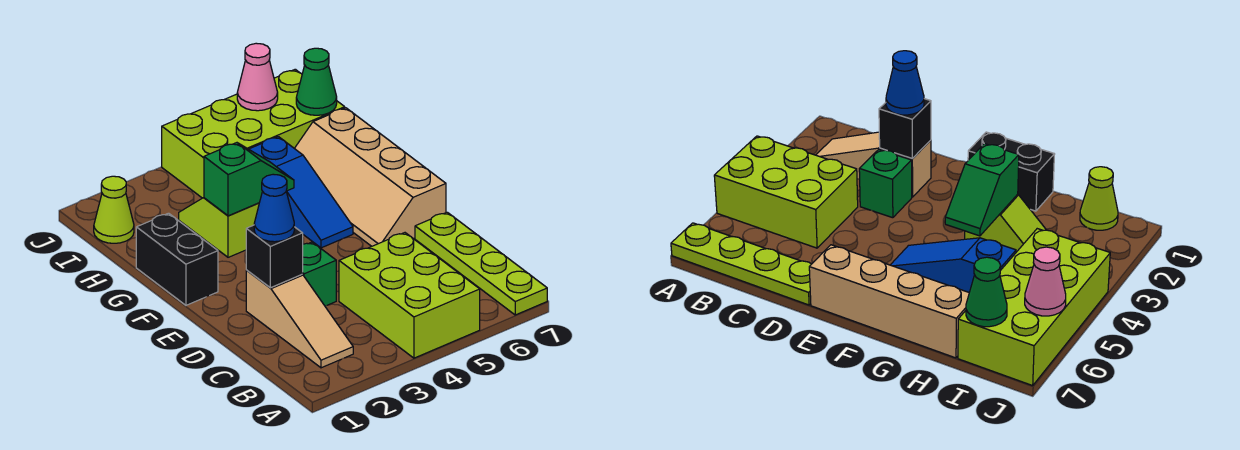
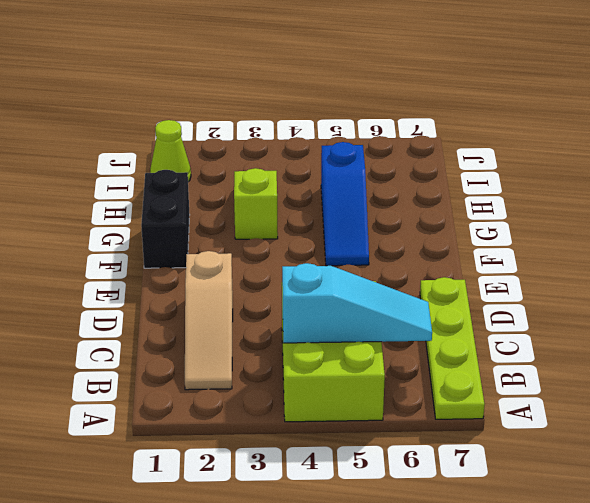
cyan slope B4:B6 level 2 top 4 -> none
none -> green brick D3 level 1
none -> tan slope E6:H7 level 1 top 7
none -> lime brick I4:J7 level 1

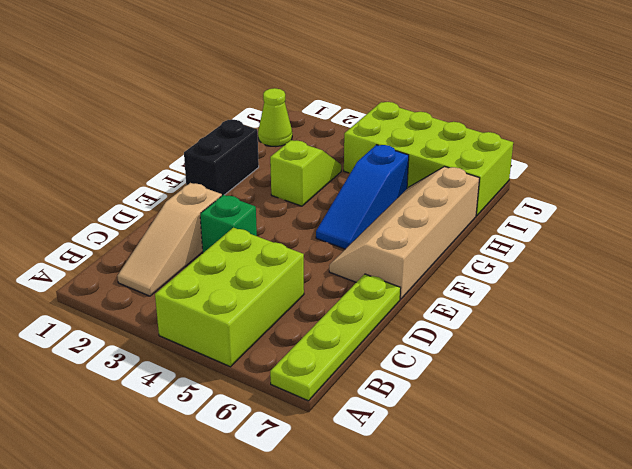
none -> black brick D2 level 2
none -> green slope G3:G4 level 2 top 3
none -> green cone I7 level 2

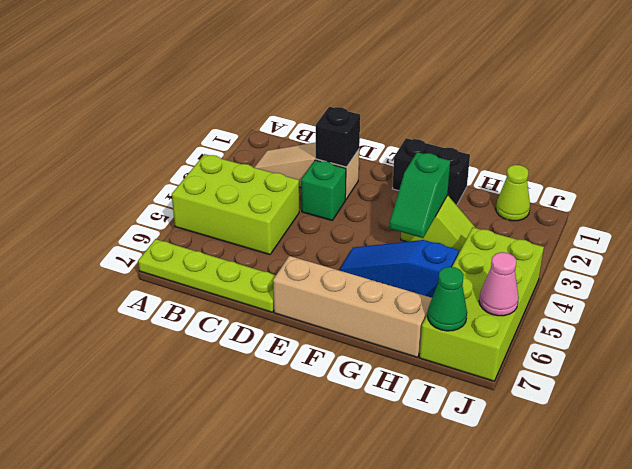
none -> blue cone D2 level 3

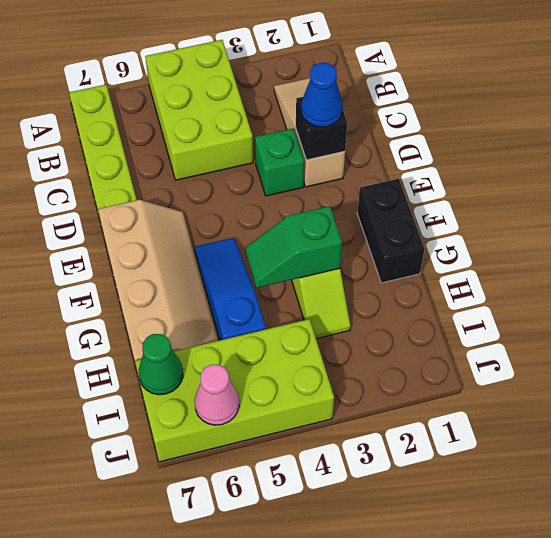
none -> lime cone I1 level 1

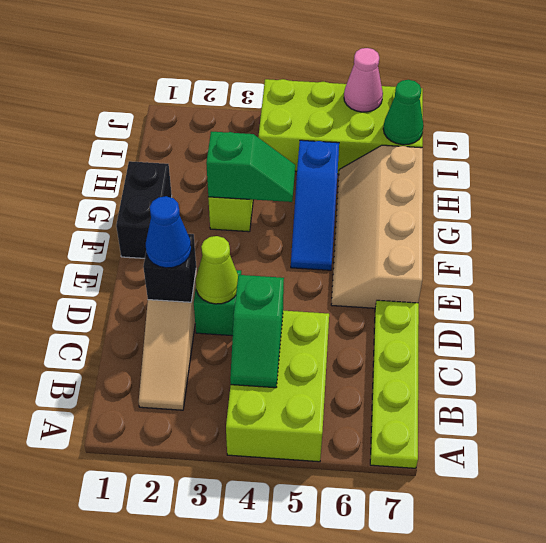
green slope B4:C4 level 2 top C -> none
lime cone D3 level 2 -> lime cone I1 level 1

